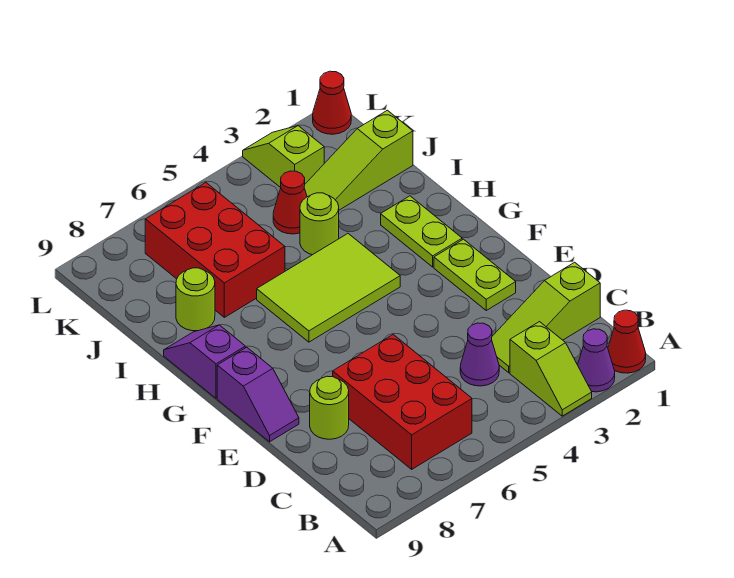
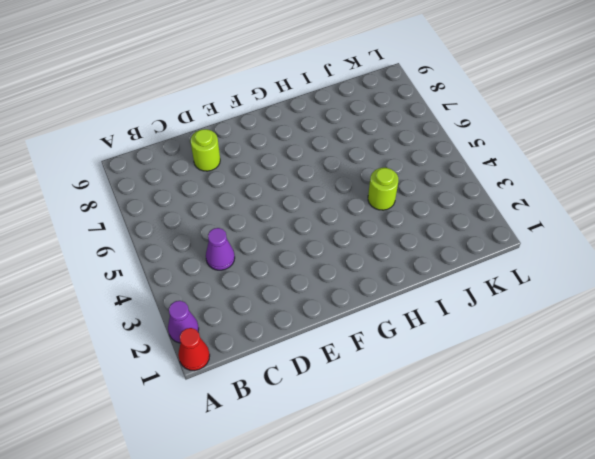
none -> lime slope A3:B3 level 1 top B
none -> red brick B6:D7 level 1
none -> lime slope C1:C3 level 1 top 1

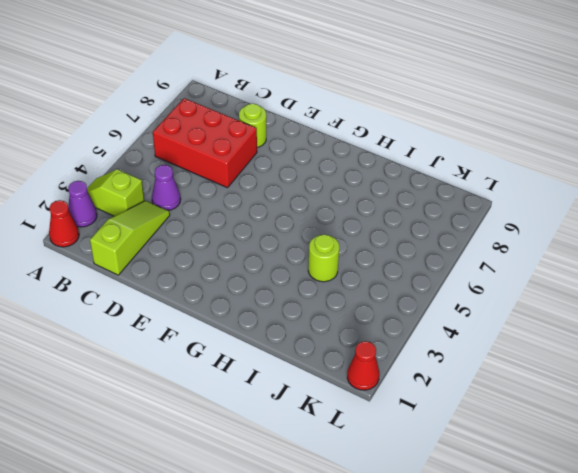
none -> lime plate E2:F2 level 1
none -> purple slope E9:F9 level 1 top F
none -> lime plate G2:H2 level 1

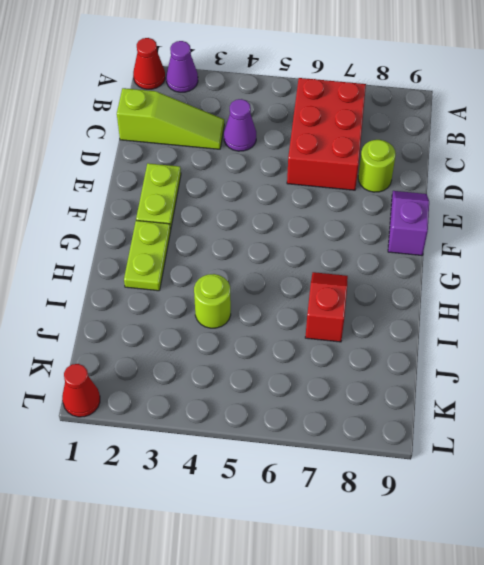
red slope H7:I7 level 1 top I -> red brick I6:K7 level 1
none -> lime slope A3:B3 level 1 top B
none -> lime tile G4:H6 level 1
none -> purple slope G9:H9 level 1 top G

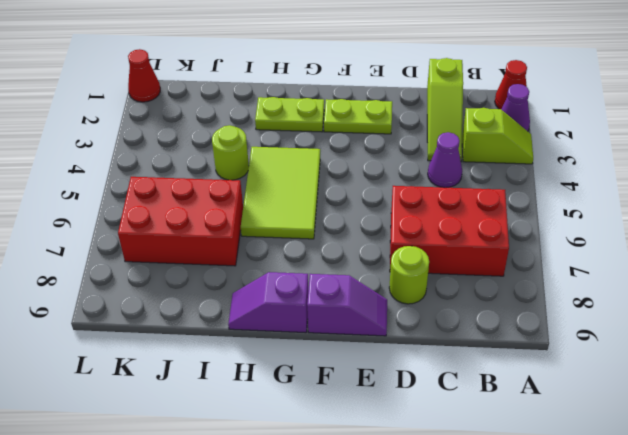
none -> lime round brick I8 level 1
none -> lime slope J1:J3 level 1 top 1
none -> red cone J4 level 1

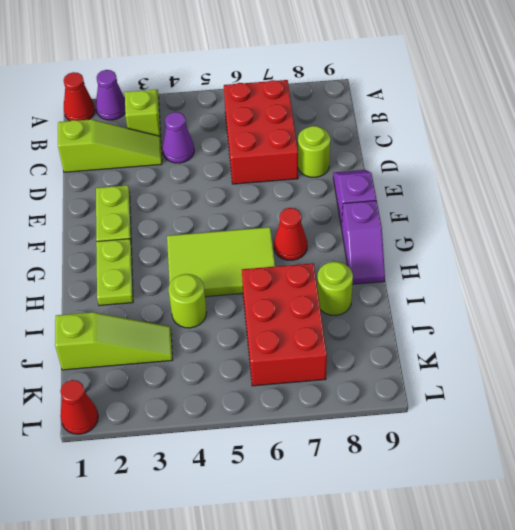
red cone G7 level 1 -> red cone J4 level 1
none -> lime slope K3:L3 level 1 top K

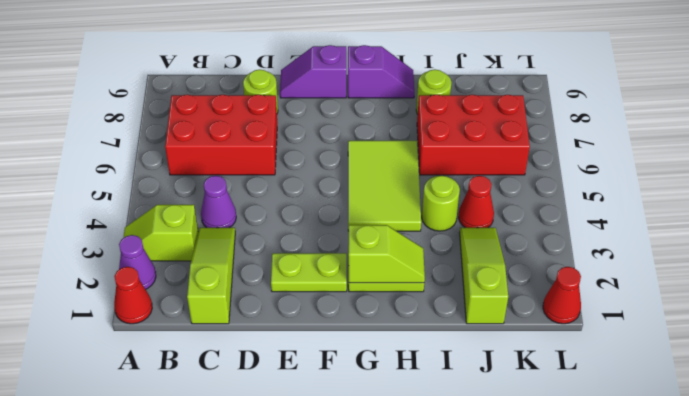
lime slope G2:H2 level 2 top G -> lime slope K3:L3 level 1 top K

